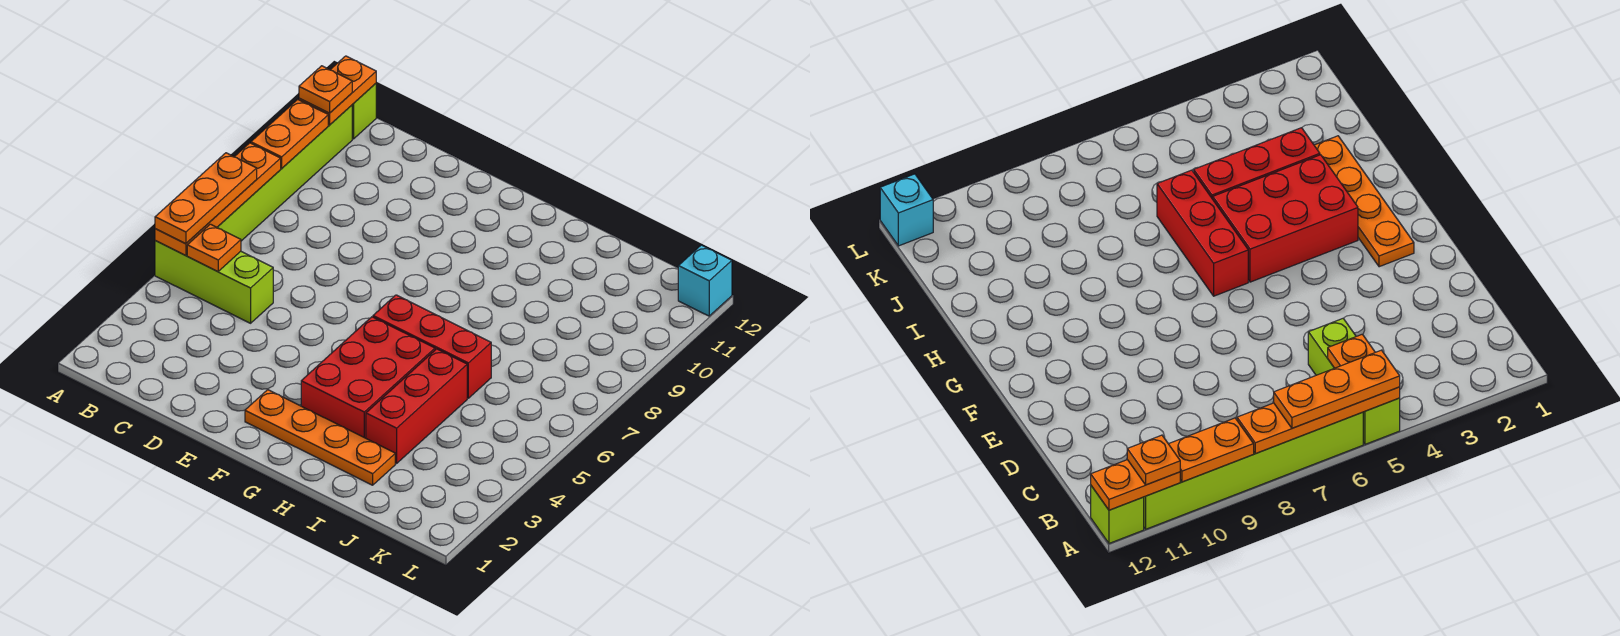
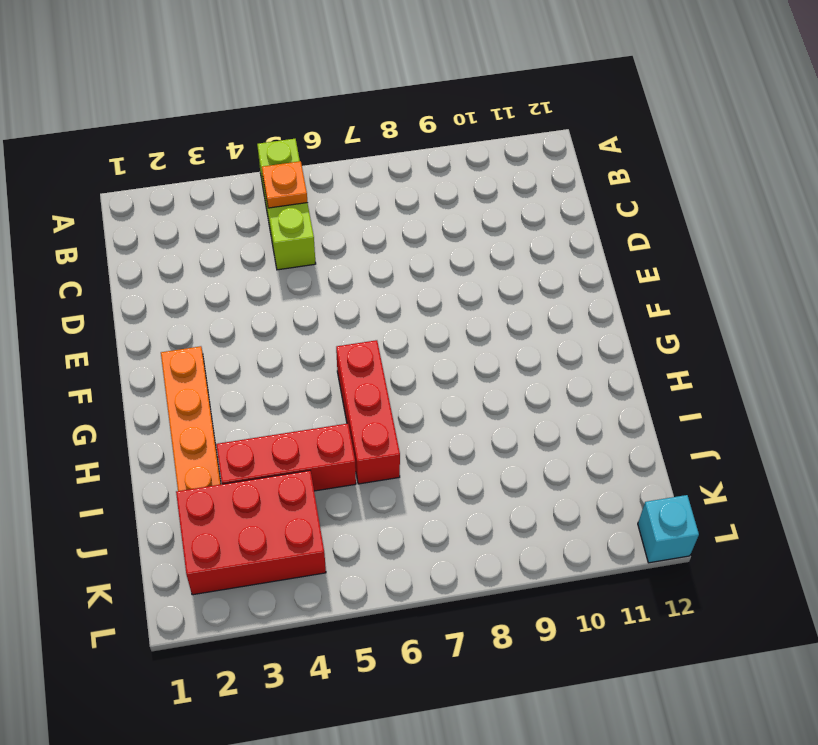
red brick J2:K4 level 1 -> red brick G3:H5 level 1
none -> lime brick A6:A11 level 1
none -> lime brick A12 level 1
none -> orange plate A5:A8 level 2

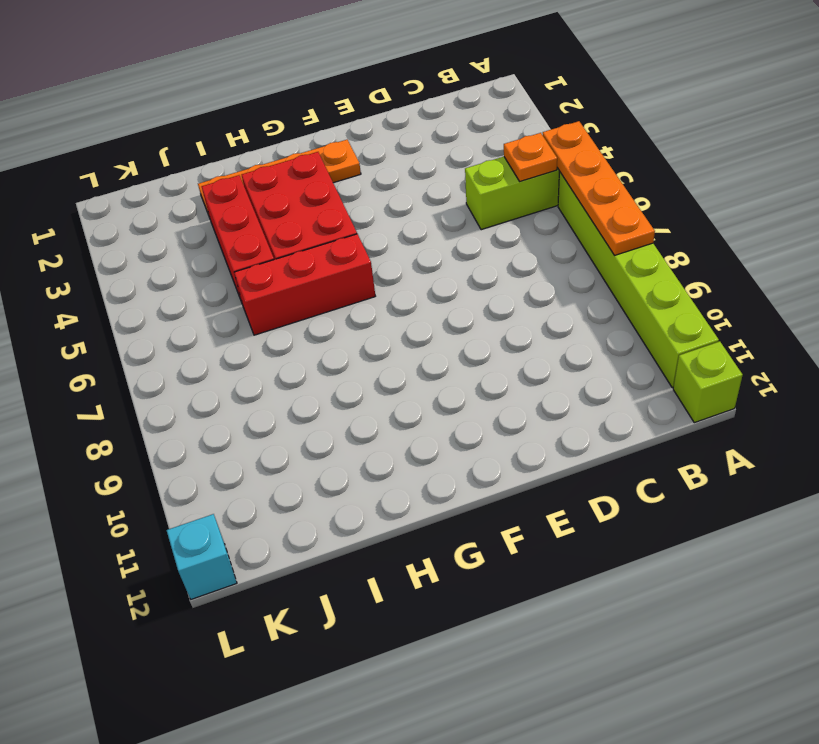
none -> orange plate A9:A10 level 2
none -> orange plate A11:A12 level 2
none -> orange plate A5:A7 level 3

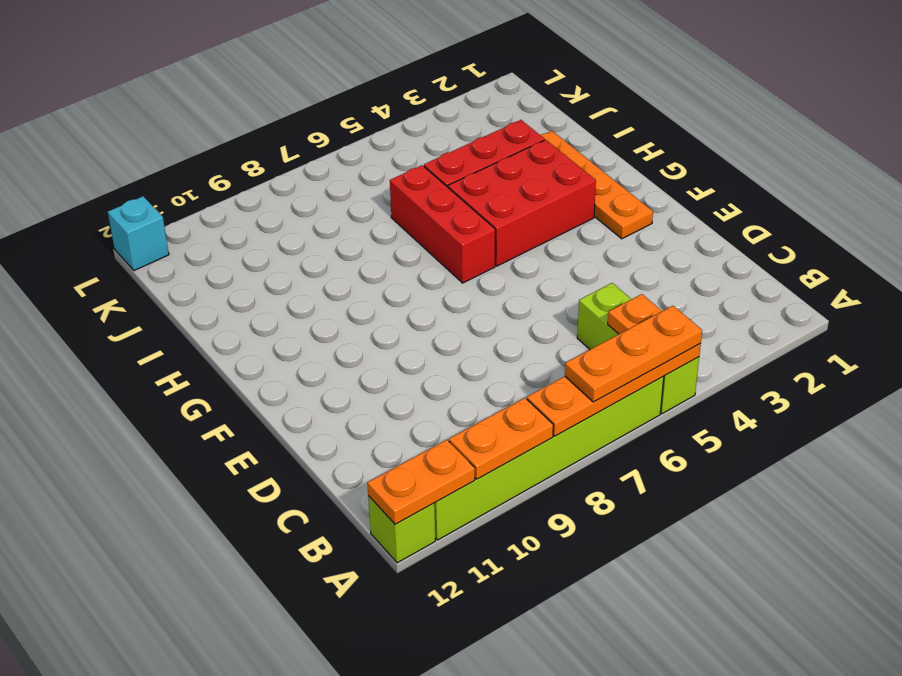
none -> orange plate A11 level 3

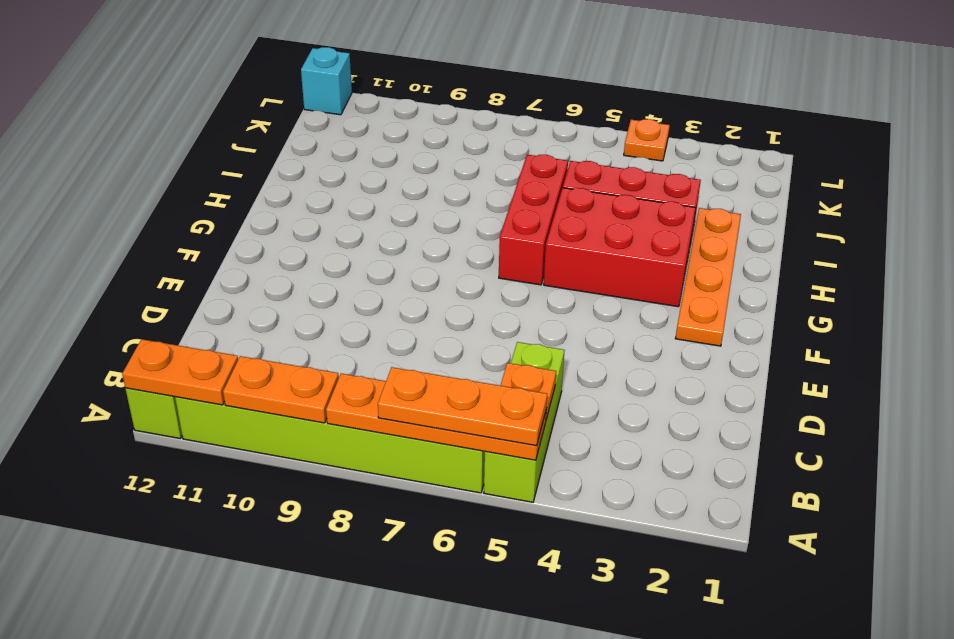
orange plate L4 level 1 -> orange plate A11 level 3

